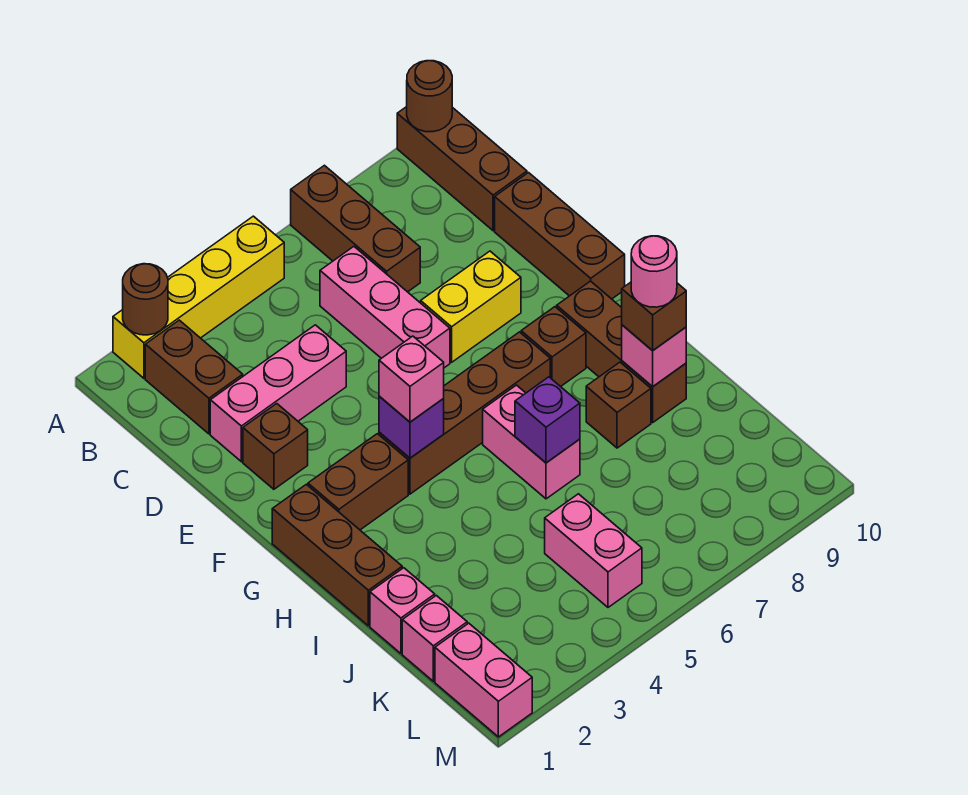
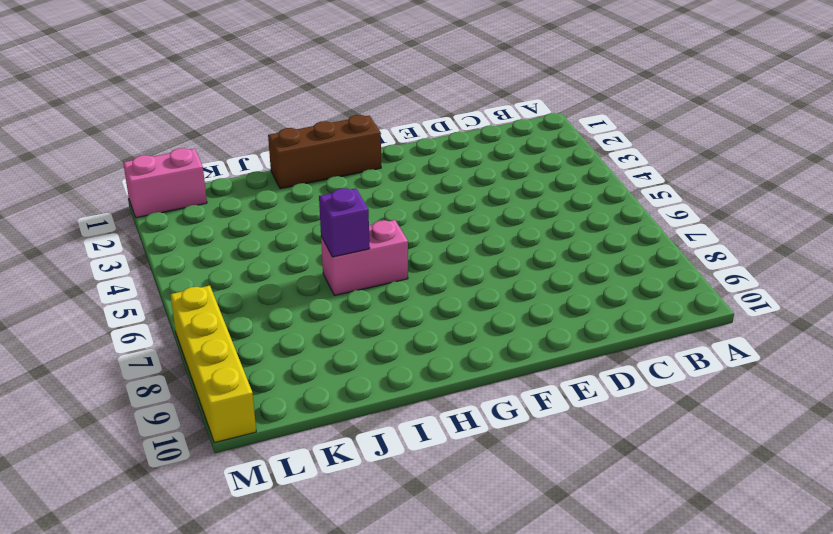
yellow brick M7:M10 level 1 -> yellow brick A2:A5 level 1
none -> brown brick A7:C7 level 1
none -> brown brick A10:C10 level 1
none -> brown brick B2:C2 level 1

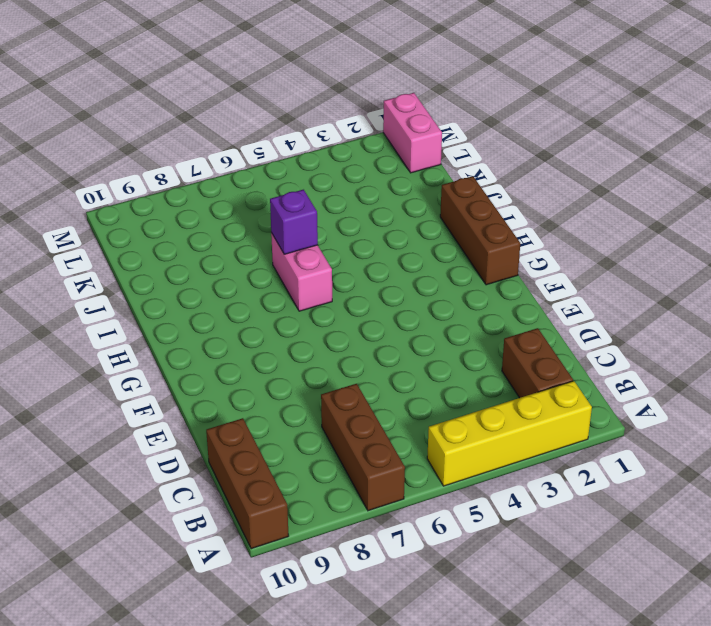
none -> pink brick C6:E6 level 1
none -> pink brick D2:D4 level 1
none -> brown brick D10:F10 level 1

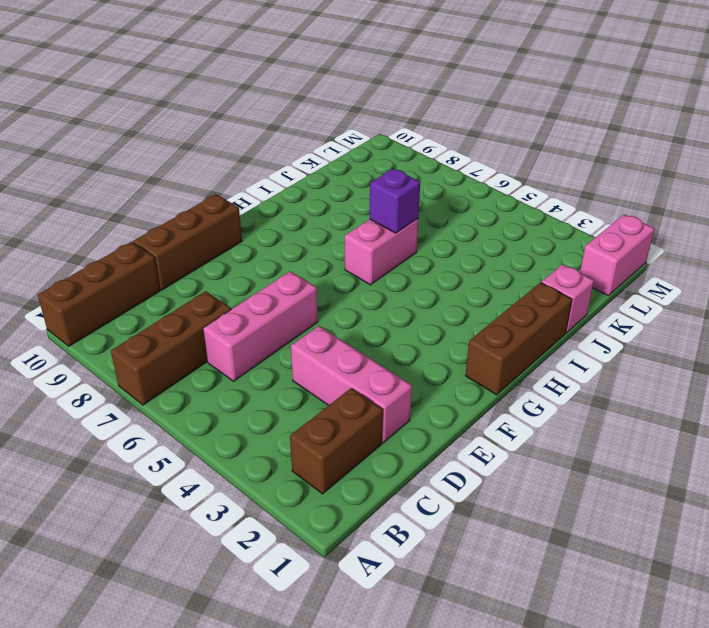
none -> yellow brick A2:A5 level 1
none -> brown brick E2 level 1
none -> yellow brick E7:E8 level 1

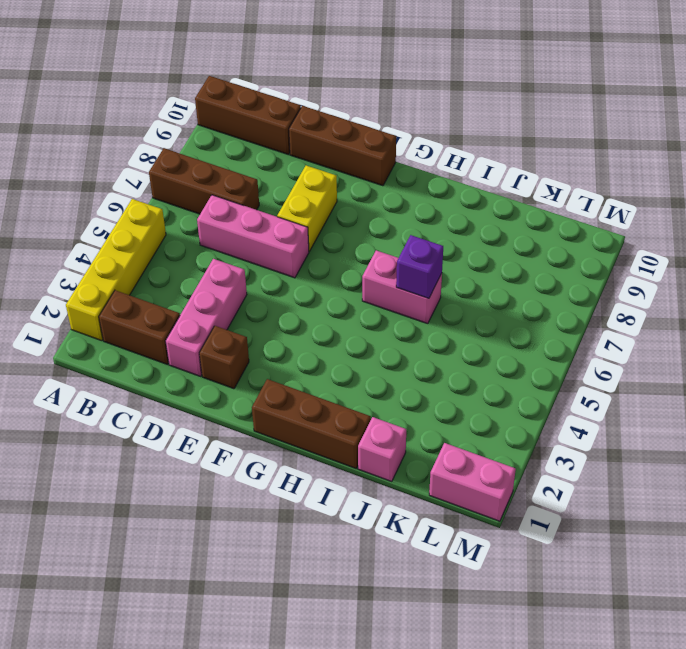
none -> brown brick G2:G3 level 1
none -> brown brick G4:G7 level 1
none -> brown brick G8 level 1

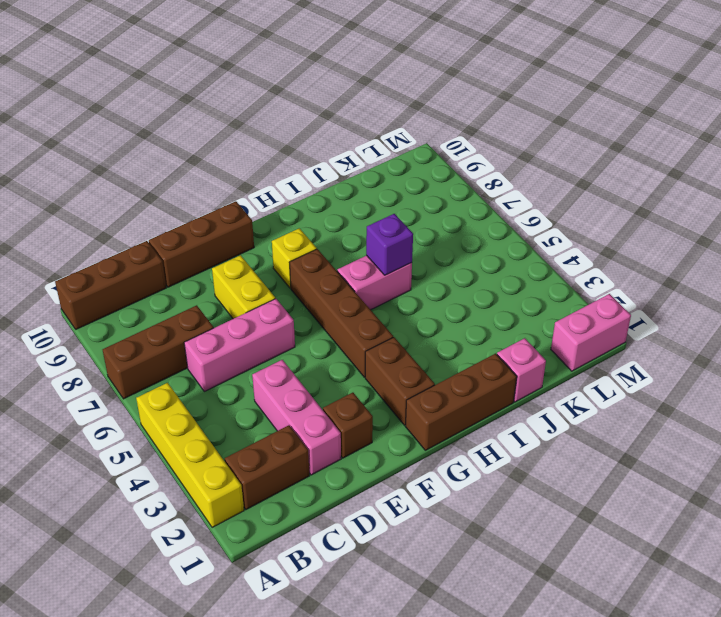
yellow brick G8 level 1 -> brown brick G8 level 1
none -> brown brick G9:I9 level 1
none -> brown brick I8 level 1
none -> pink brick K1 level 1

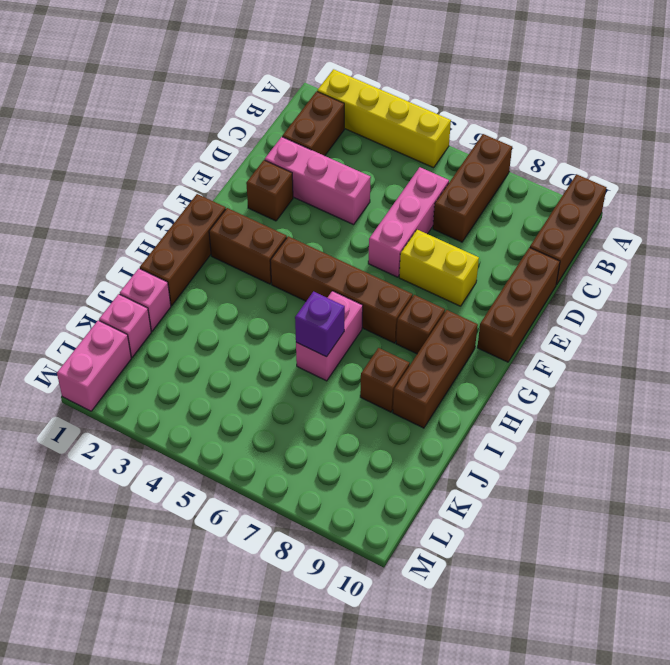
none -> pink brick K5:L5 level 1
none -> brown round brick A2 level 2
none -> brown round brick A10 level 2

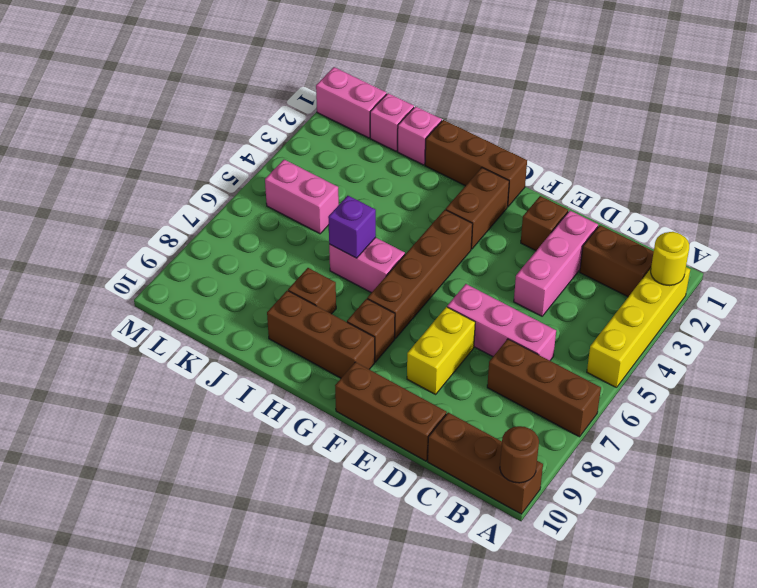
yellow round brick A2 level 2 -> brown round brick A2 level 2
none -> purple brick G4 level 2
none -> pink brick I9 level 2
none -> pink brick G4 level 3

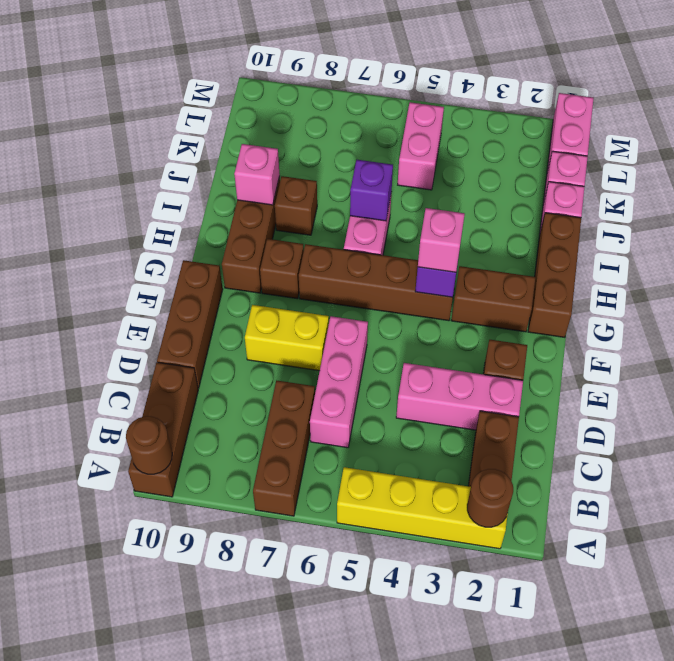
none -> brown brick I9 level 3
none -> pink round brick I9 level 4

